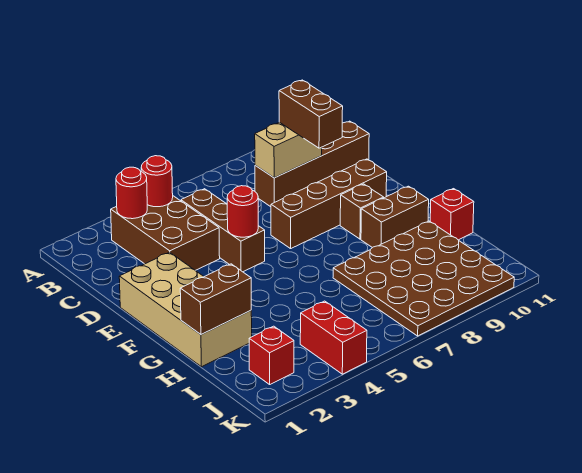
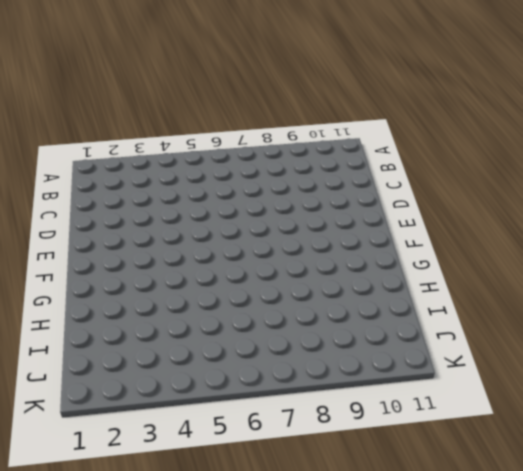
none -> brown brick B3:D4 level 1
none -> brown brick C5:E5 level 1
none -> brown brick C8:C11 level 1

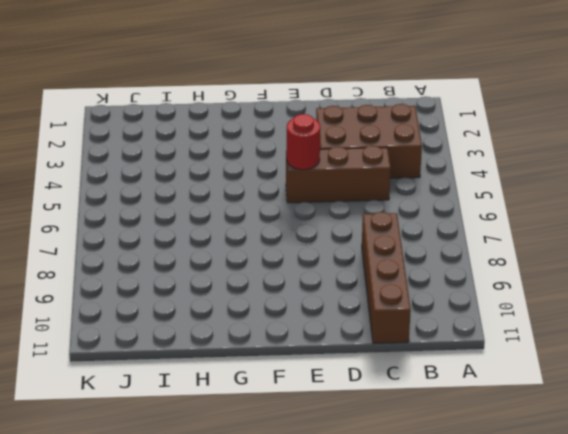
none -> tan brick E1:H2 level 1
none -> brown brick E7:E10 level 1
none -> brown brick F9 level 1

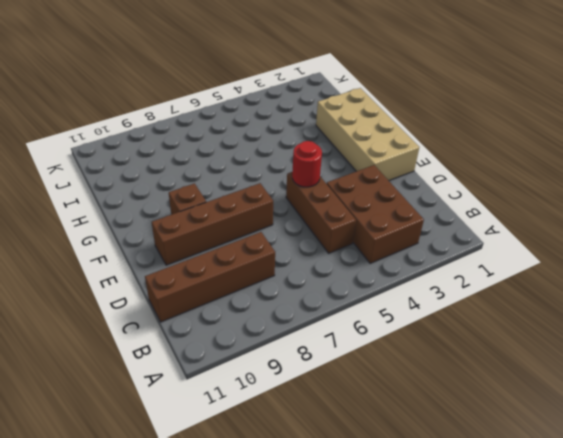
none -> brown brick G9:G10 level 1
none -> brown plate H7:K10 level 1
none -> red brick H11 level 1

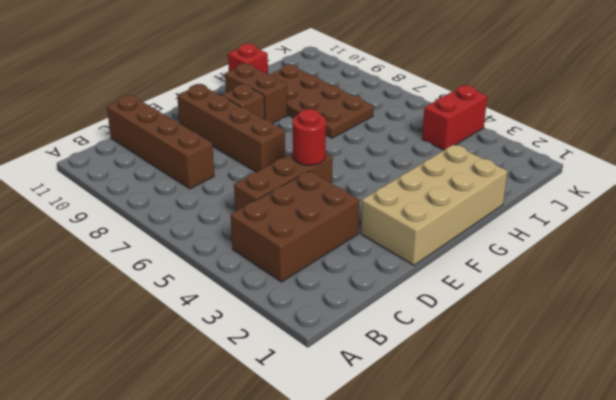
brown plate H7:I10 level 1 -> brown plate H7:K10 level 1
none -> red brick J2 level 1
none -> red round brick B3 level 2
none -> red round brick B4 level 2

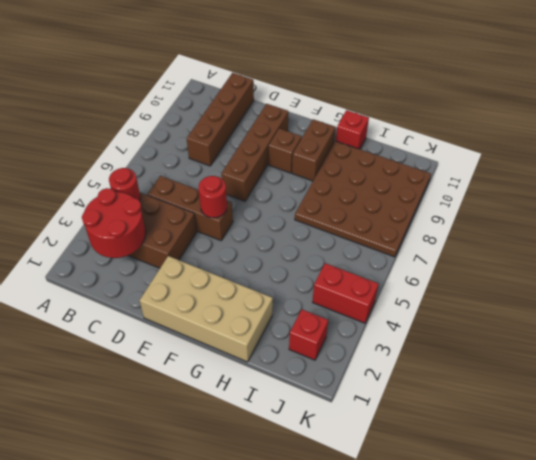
red round brick B2:C3 level 2 -> red round brick B3 level 2
none -> tan brick C8:C9 level 2
none -> brown brick H1:H2 level 2
none -> brown brick C9:D9 level 3

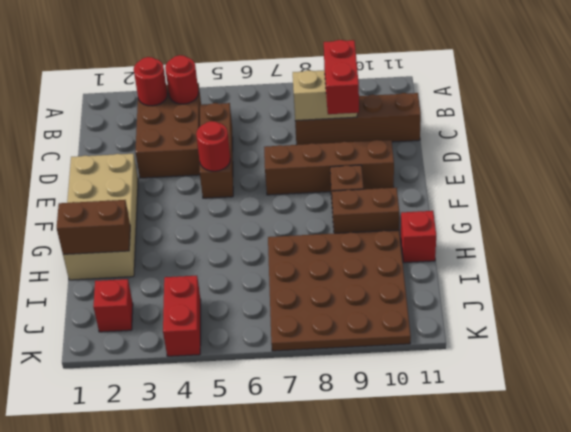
red brick C9:D9 level 3 -> brown brick C9:D9 level 3

